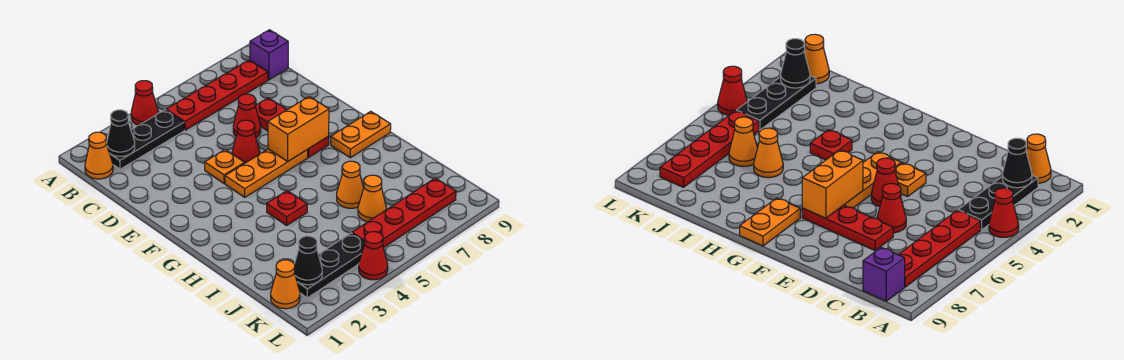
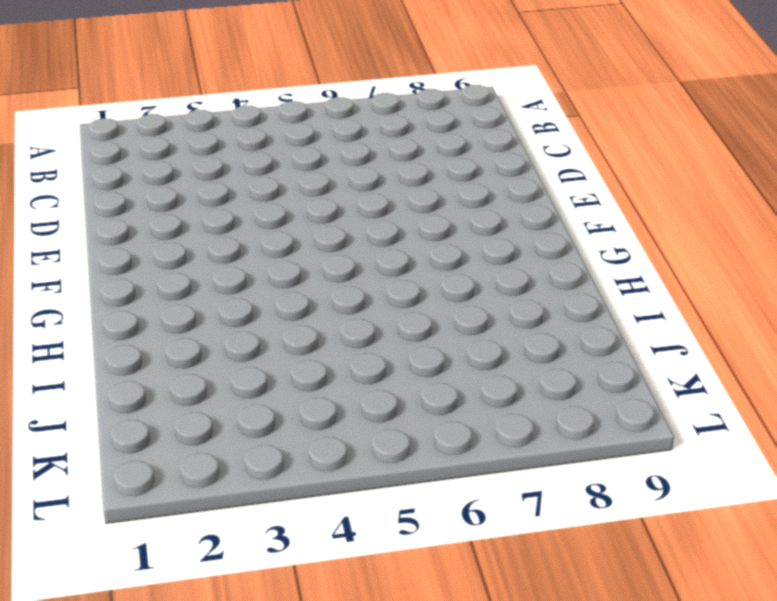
none -> red cone A4 level 1
none -> orange cone B1 level 1
none -> black plate B2:B4 level 1

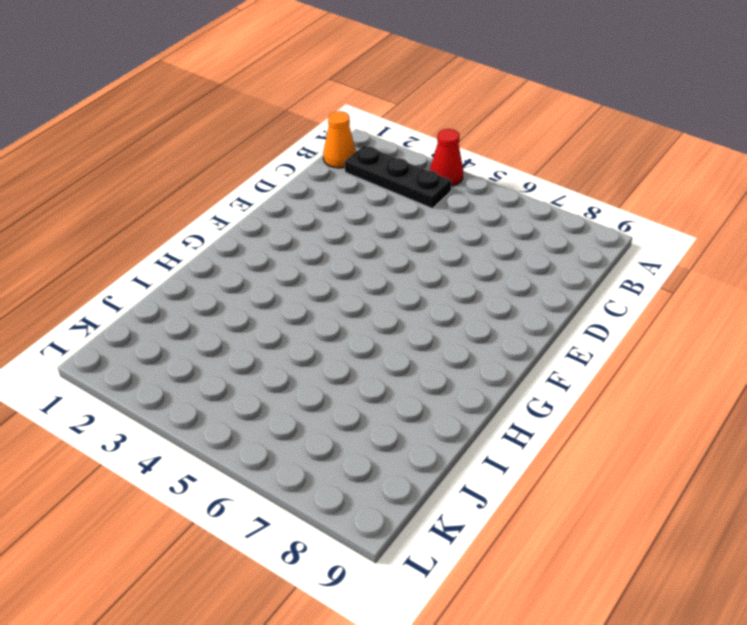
none -> red plate B5:B8 level 1
none -> purple brick B9 level 1
none -> red cone D6 level 1

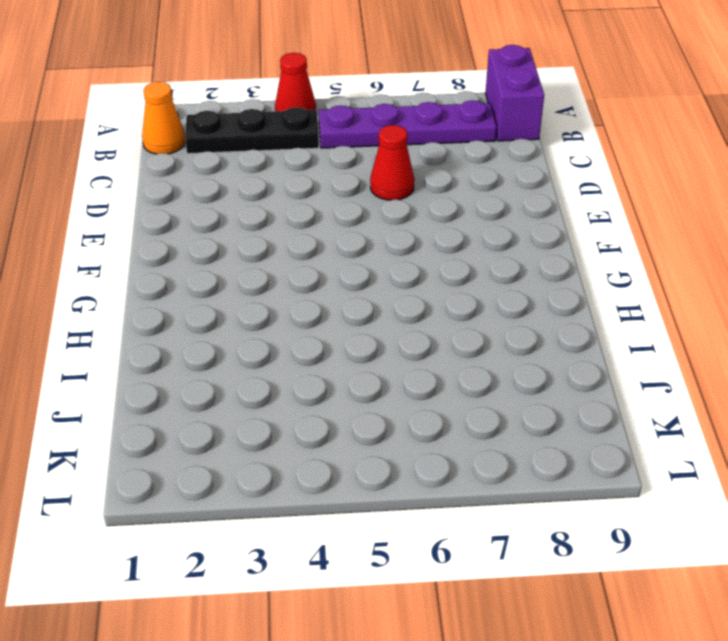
purple brick A9:B9 level 1 -> purple brick B9 level 1
purple plate B5:B8 level 1 -> red plate B5:B8 level 1
none -> red plate D7:F7 level 1
none -> orange plate E4 level 1
none -> red cone E5 level 1

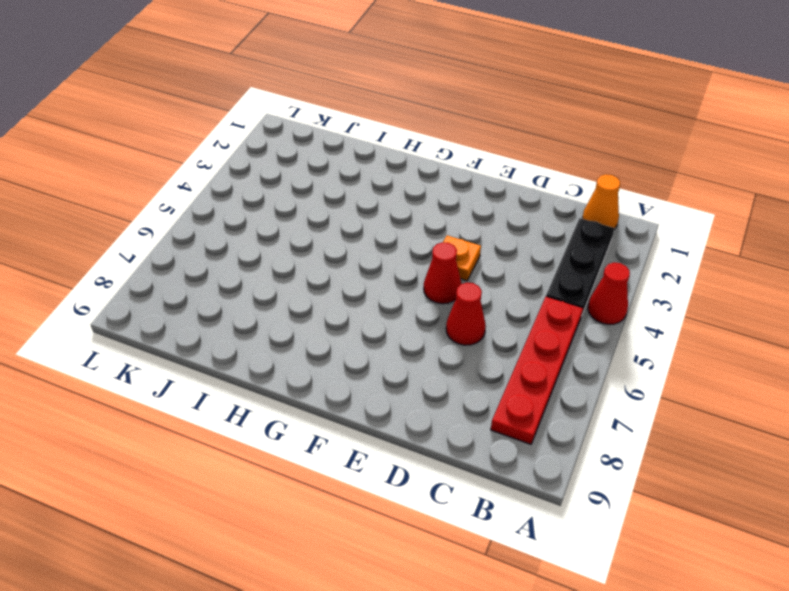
none -> purple brick B9 level 1
none -> red plate D7:F7 level 1
none -> orange plate F4:F6 level 1

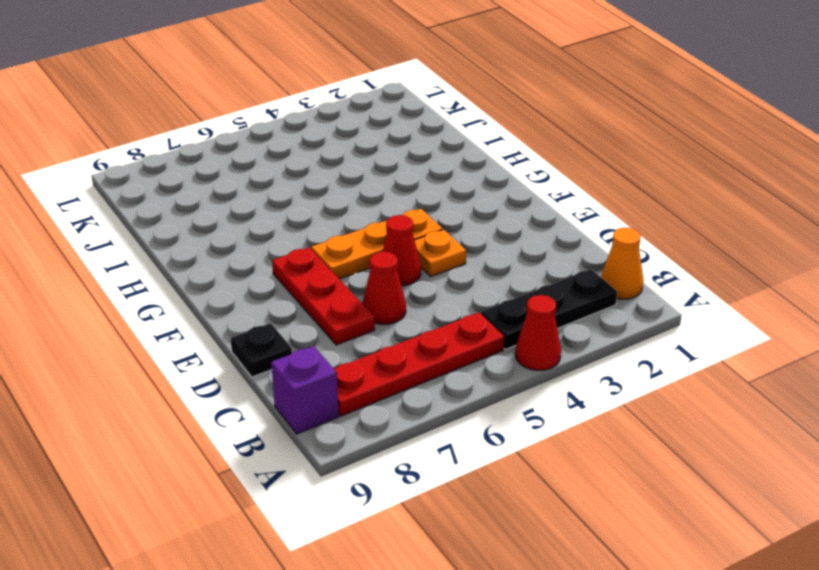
black plate D9 level 1 -> none
none -> orange plate G8:G9 level 1
none -> red plate H4 level 1
none -> orange cone I6 level 1

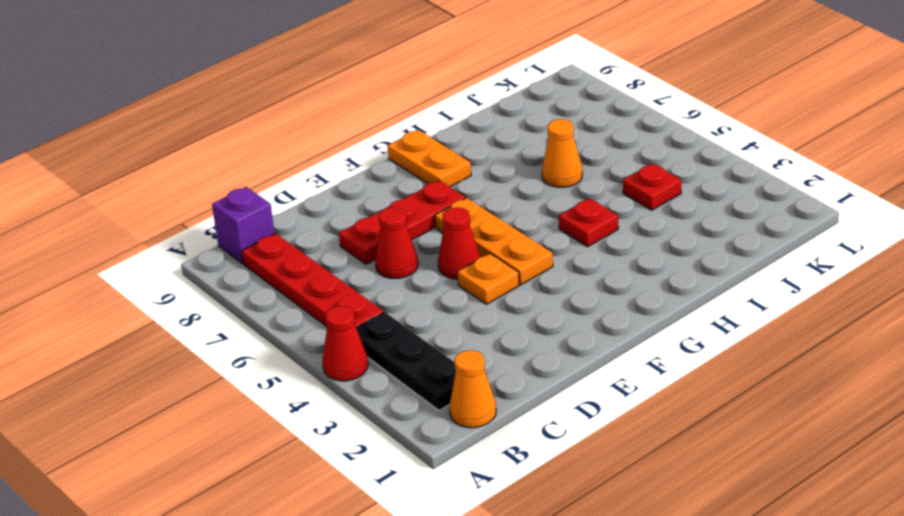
red plate J4 level 1 -> none
none -> orange cone J6 level 1
none -> orange cone K1 level 1
none -> black plate K2:K4 level 1

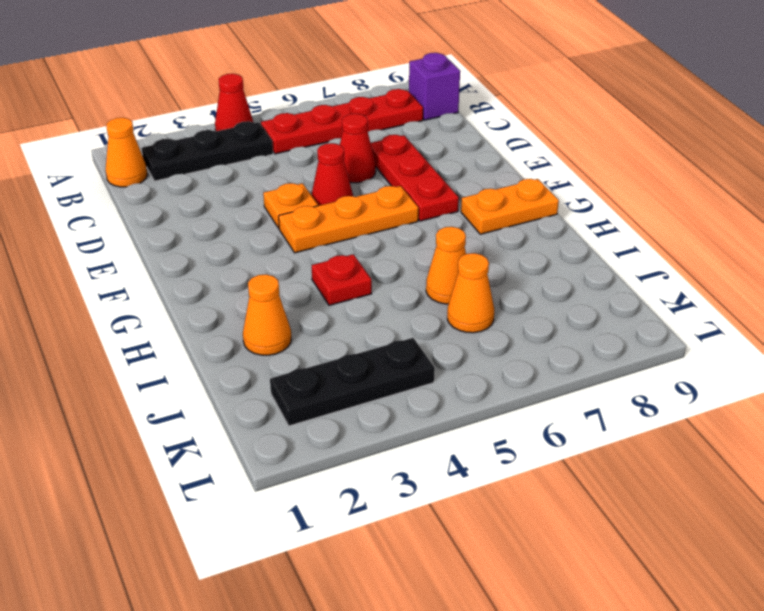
orange cone I2 level 1 -> orange cone K1 level 1
none -> red plate K5:K8 level 1
none -> red cone L4 level 1
none -> black cone B2 level 2

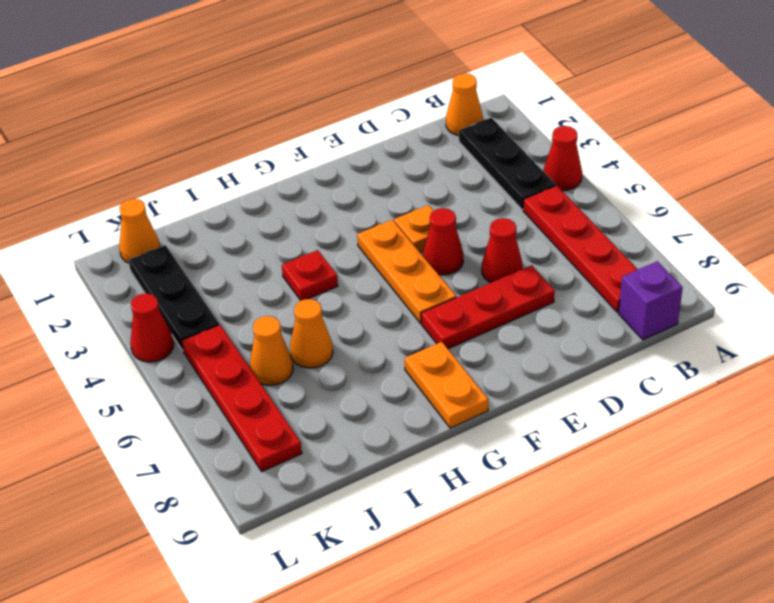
none -> black cone B2 level 2
none -> orange brick F6:F7 level 2
none -> black cone K2 level 2

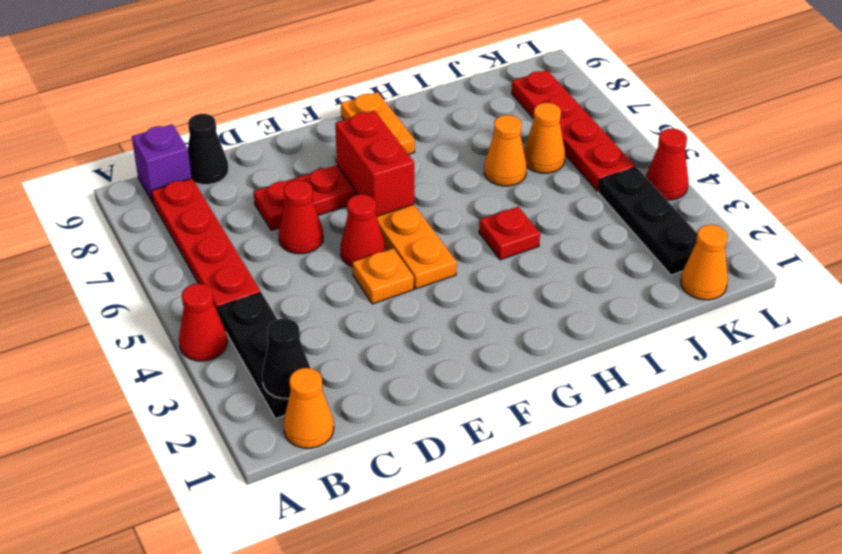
black cone C9 level 1 -> black cone K2 level 2
red brick F6:F7 level 2 -> orange brick F6:F7 level 2

